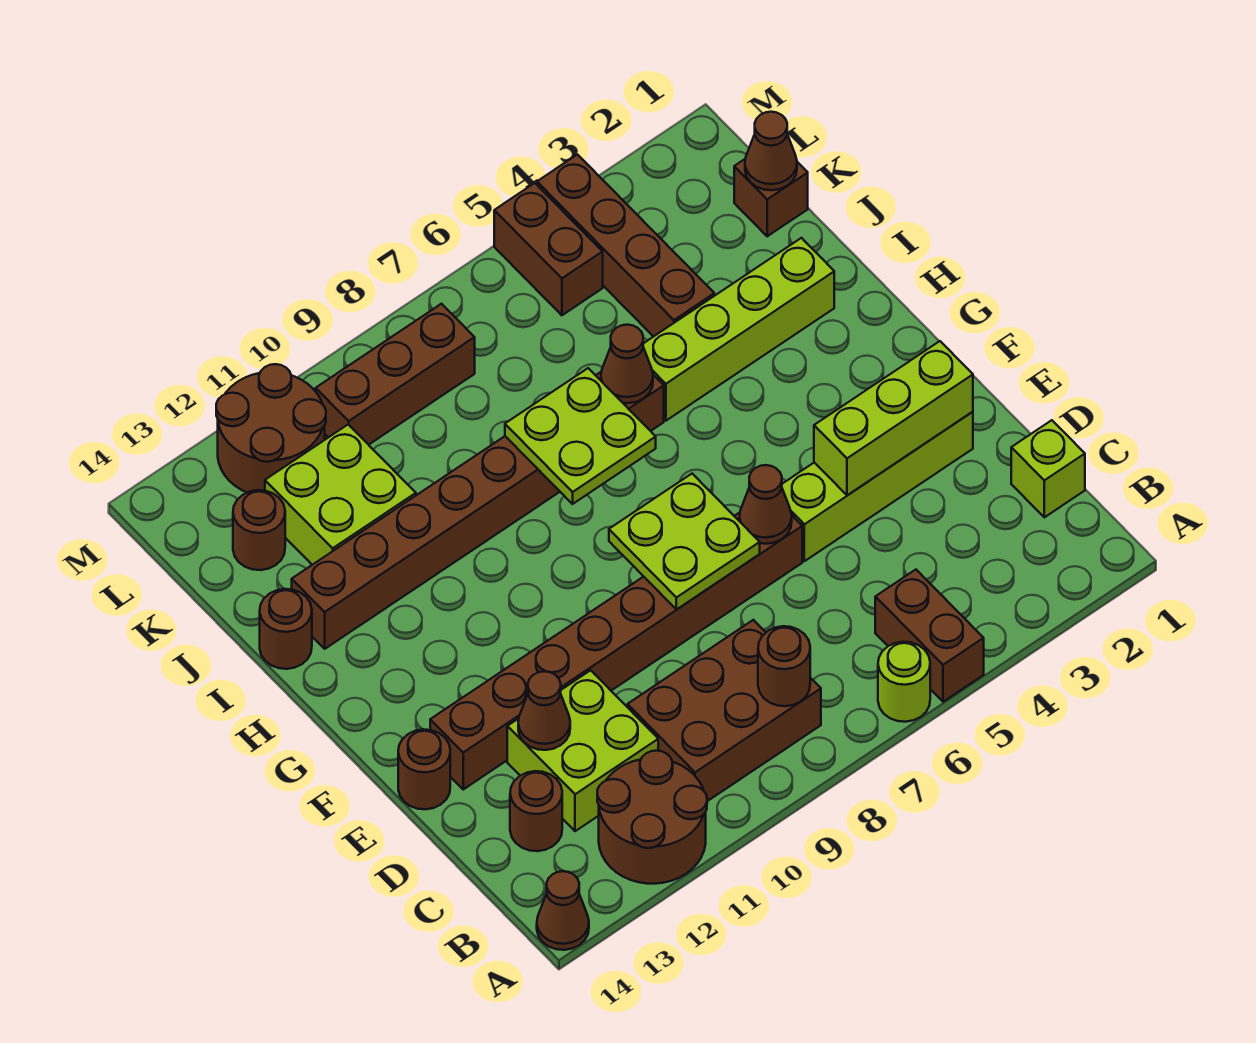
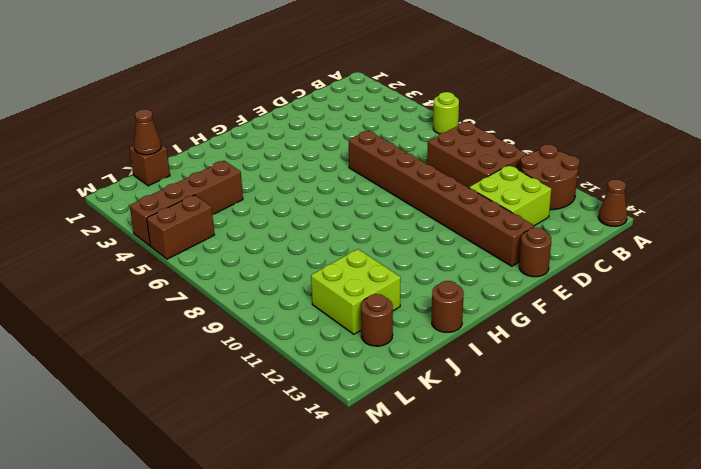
none -> brown brick A5:B5 level 1
none -> lime brick C1 level 1
none -> brown round brick C13 level 1

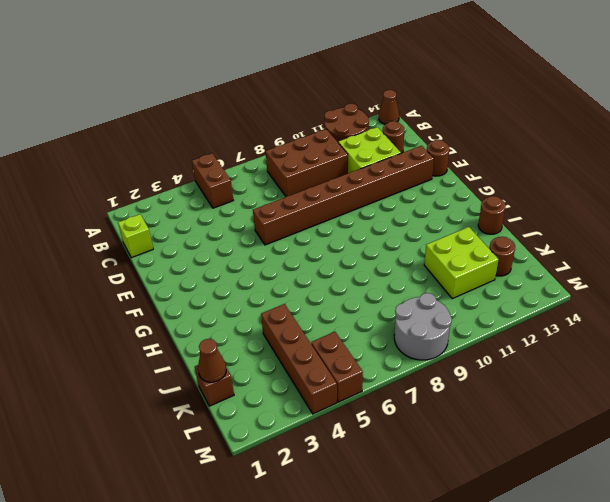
grey round brick L8:M9 level 1 -> brown brick L8:L10 level 1
none -> lime round brick A6 level 1
none -> lime brick E2:E5 level 1
none -> lime brick I2:I5 level 1

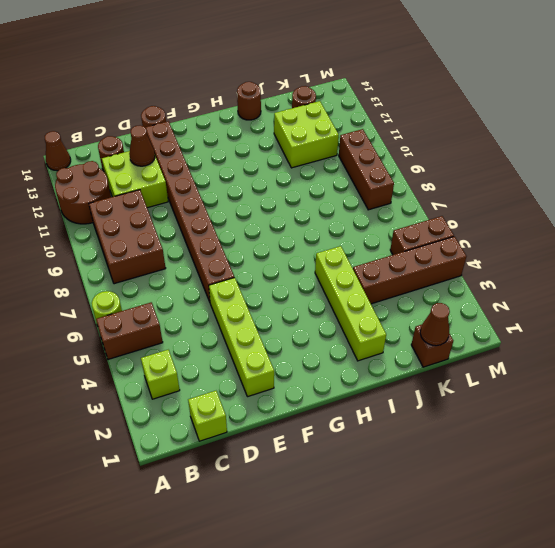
lime brick B3 level 1 -> none
none -> brown brick I6:I13 level 1
none -> brown round brick L11:M12 level 1
none -> brown round brick B8 level 2

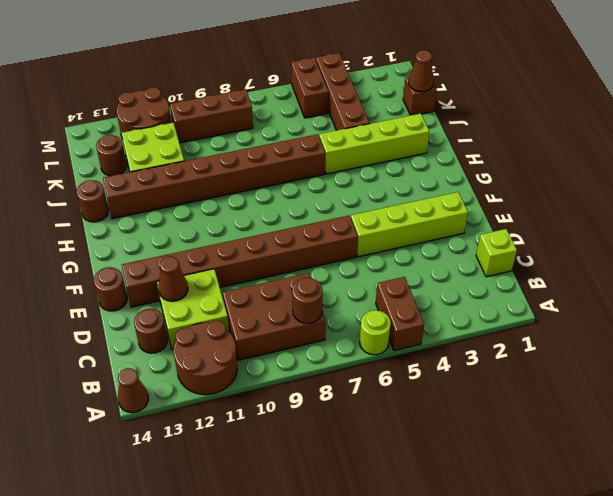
none -> lime brick E2:E4 level 2
none -> brown cone E6 level 2
none -> lime plate E7:F8 level 2

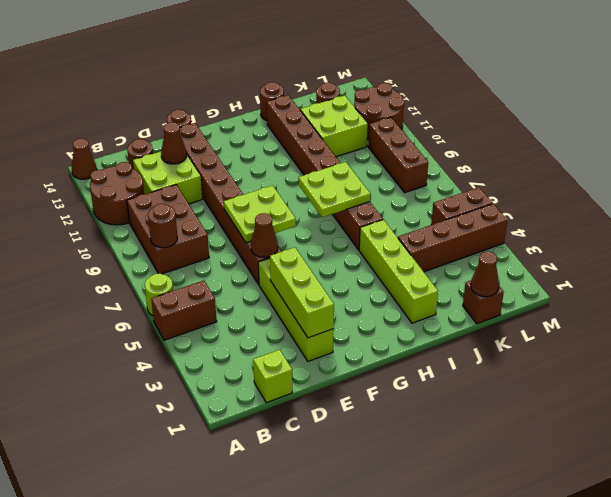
none -> brown cone I6 level 2

